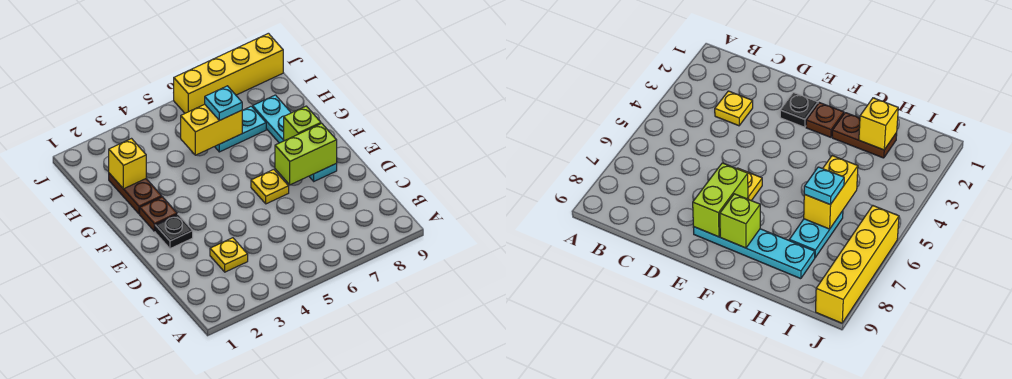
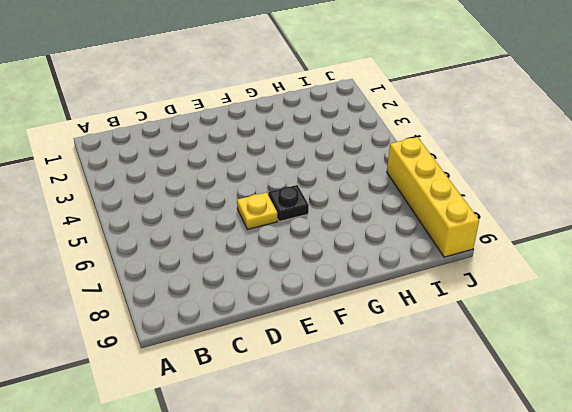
black plate F6 level 1 -> black plate E2 level 1
none -> yellow plate C3 level 1
none -> cyan plate E8:H8 level 1
none -> brown plate F2 level 1

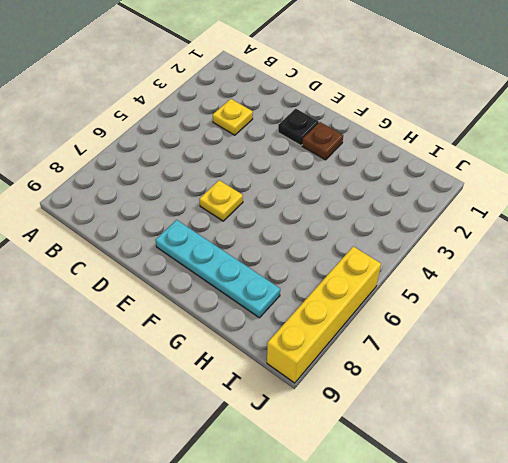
none -> brown plate G2:H2 level 1
none -> cyan plate H6:H7 level 1
none -> lime brick E7:E8 level 2

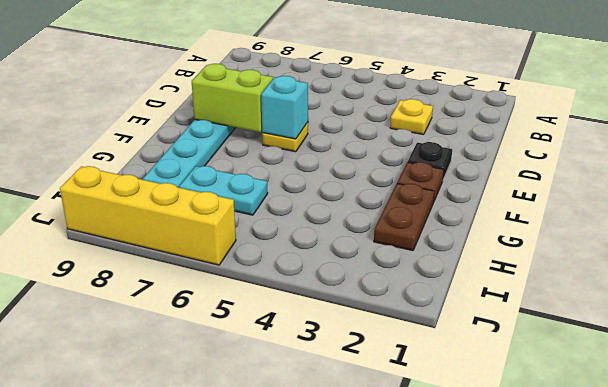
cyan brick E6 level 2 -> none
none -> lime brick F8 level 2
none -> yellow brick H2 level 2
none -> yellow brick H5:H6 level 2

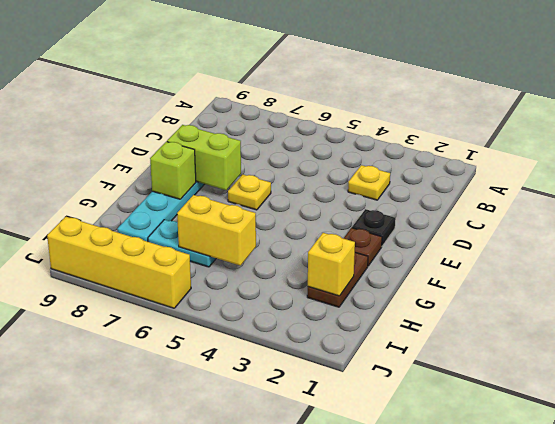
none -> cyan plate H6 level 3

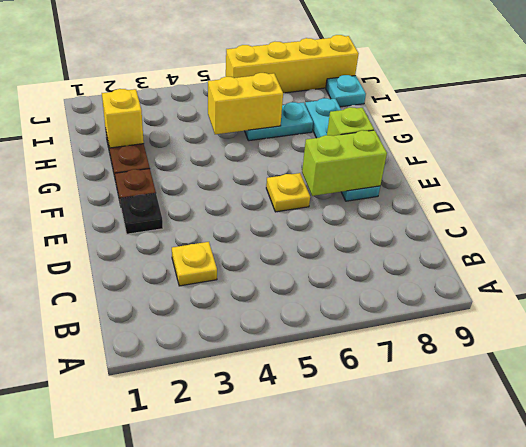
cyan plate I9 level 1 -> cyan plate H6 level 3

